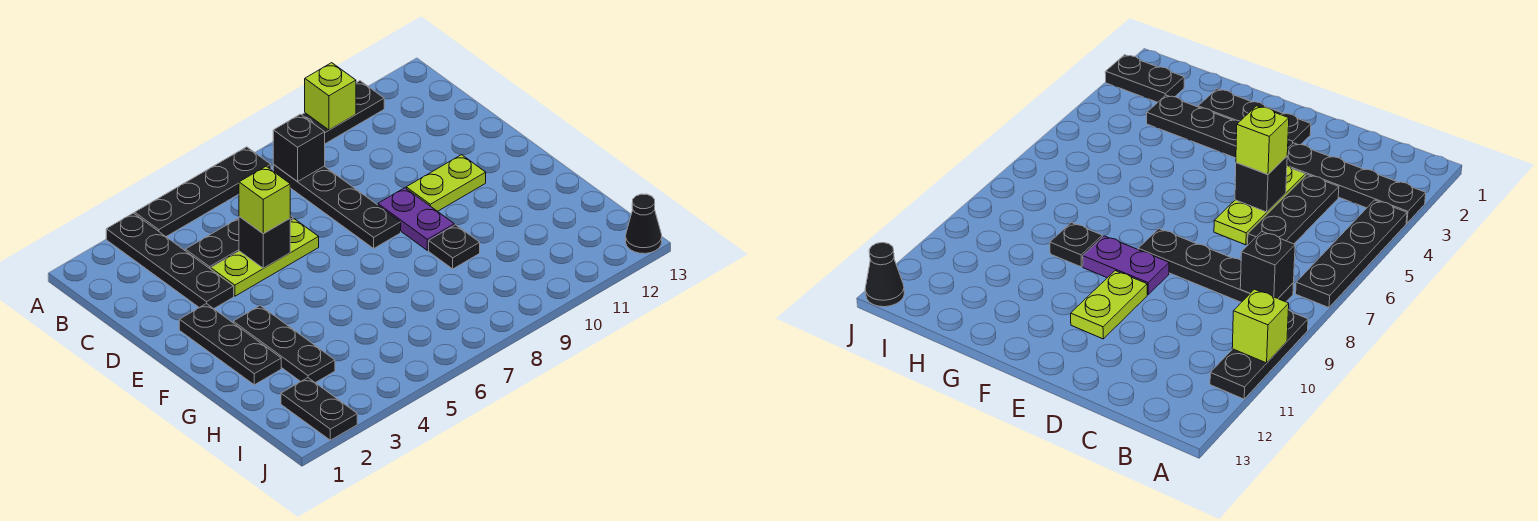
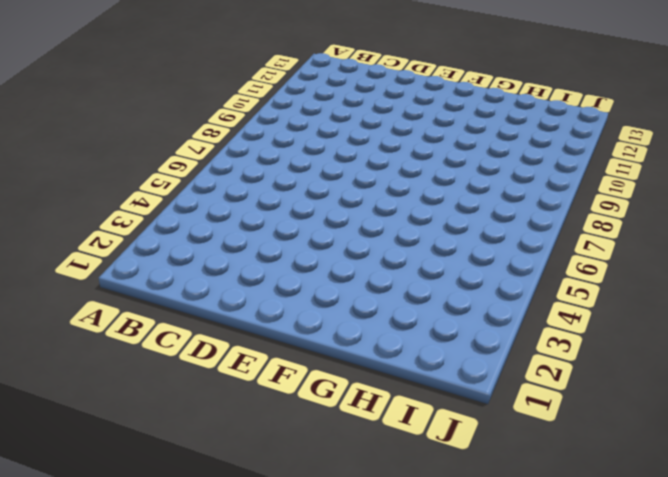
none -> black plate A3:D3 level 1
none -> black plate A4:A7 level 1
none -> black plate A9:A11 level 1

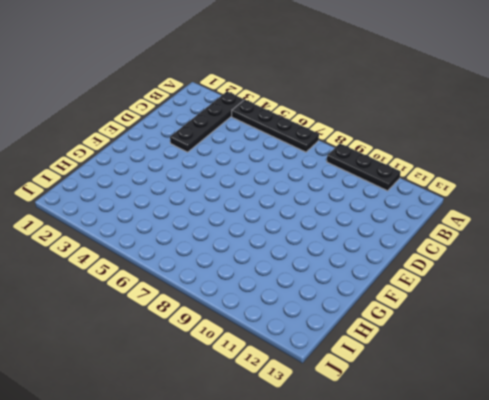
none -> black plate B8:E8 level 1
none -> black plate C4:C6 level 1
none -> lime plate D4:D6 level 1

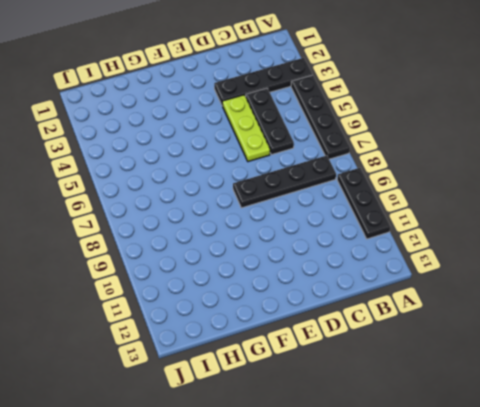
none -> black plate E2:G2 level 1
none -> purple plate E9:F9 level 1
none -> lime plate E10:E11 level 1

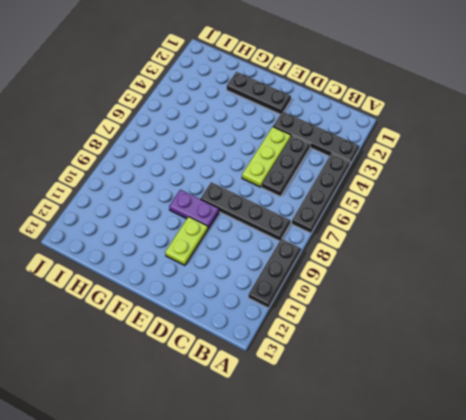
none -> black plate F3:H3 level 1
none -> black plate G9 level 1
none -> black plate I2:J2 level 1

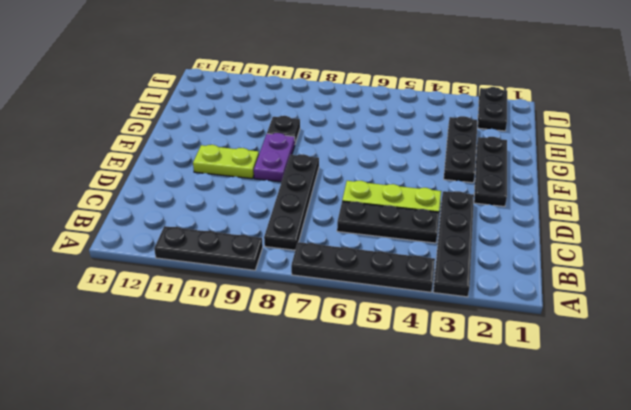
none -> black cone J13 level 1
none -> lime brick A10 level 2
none -> black brick B8 level 2

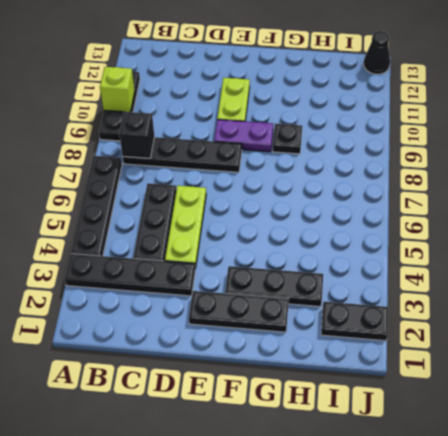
none -> black brick D5 level 2
none -> lime brick D5 level 3

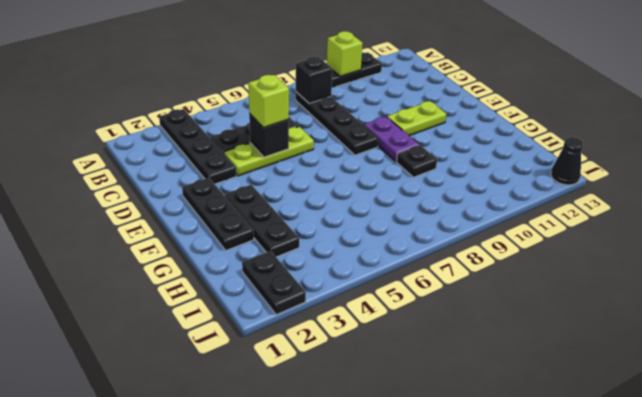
none -> black plate A4:A7 level 1

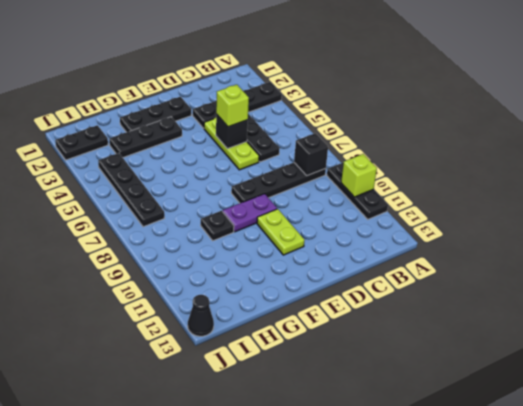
black plate I4:I7 level 1 -> black plate A4:A7 level 1

